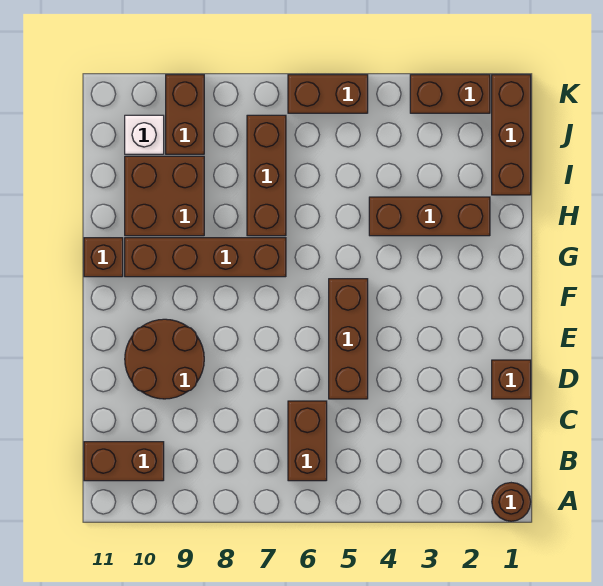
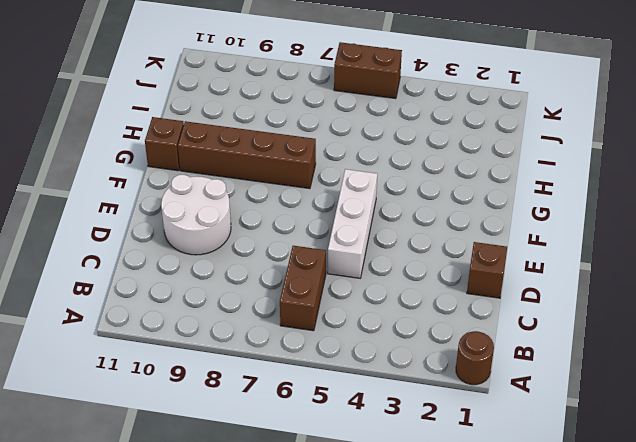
white brick D5:F5 level 1 -> brown brick D5:F5 level 1
white round brick D9:E10 level 1 -> brown round brick D9:E10 level 1
none -> brown brick B10:B11 level 1
none -> brown brick H2:H4 level 1
none -> brown brick H7:J7 level 1

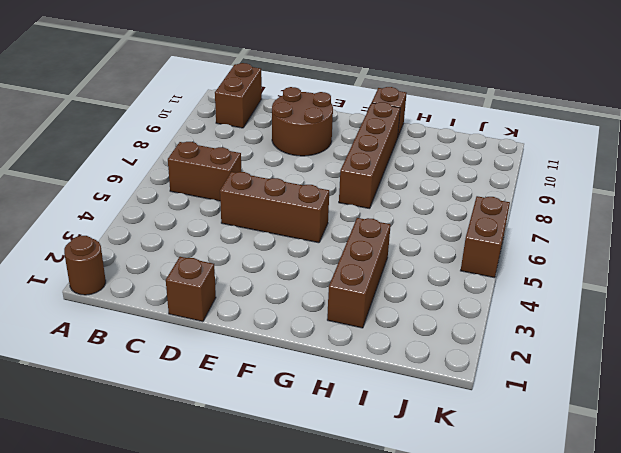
none -> brown brick H7:J7 level 1
none -> brown brick H9:I10 level 1
none -> brown brick I1:K1 level 1

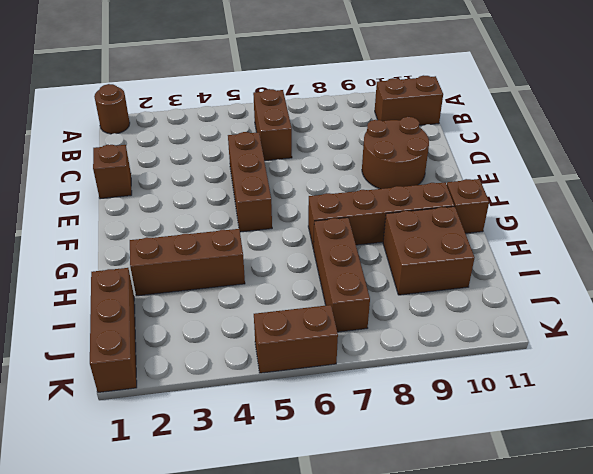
none -> brown brick J9:K9 level 1
none -> white brick J10 level 1
none -> brown brick K2:K3 level 1

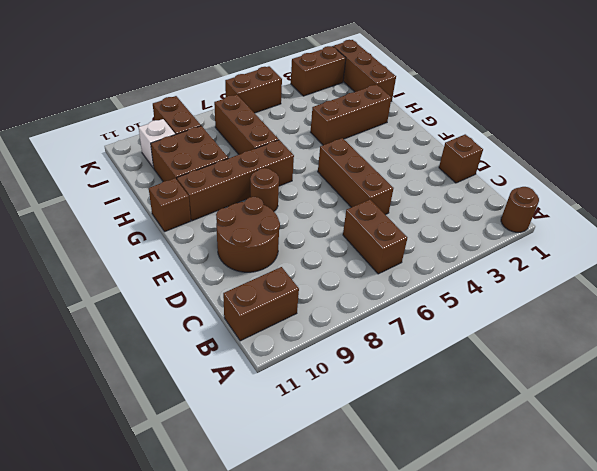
brown round brick F8 level 1 -> none

